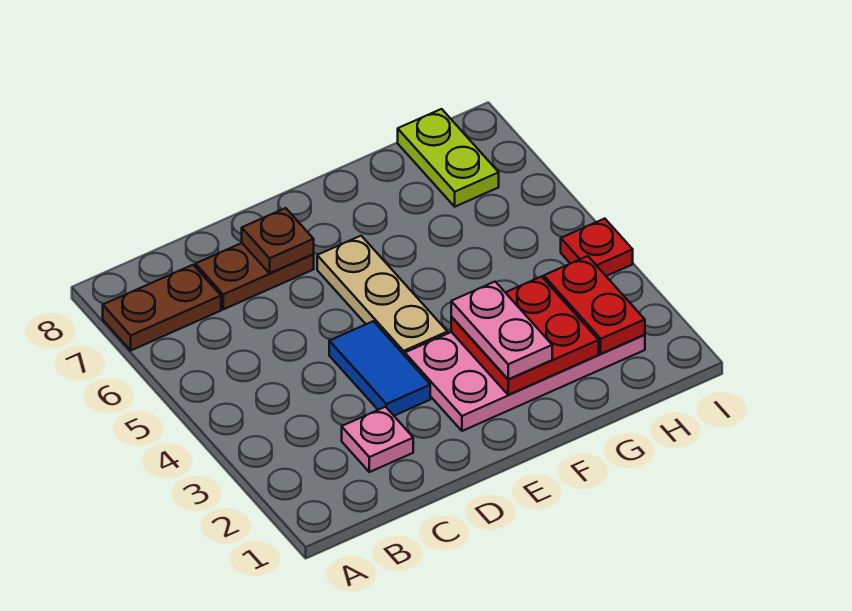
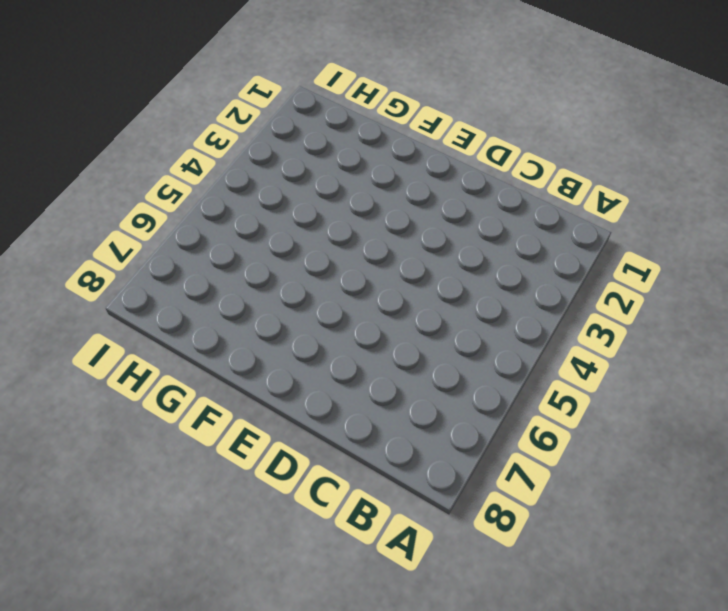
none -> brown plate A7:B7 level 1
none -> pink plate C2 level 1
none -> brown plate C7:D7 level 1

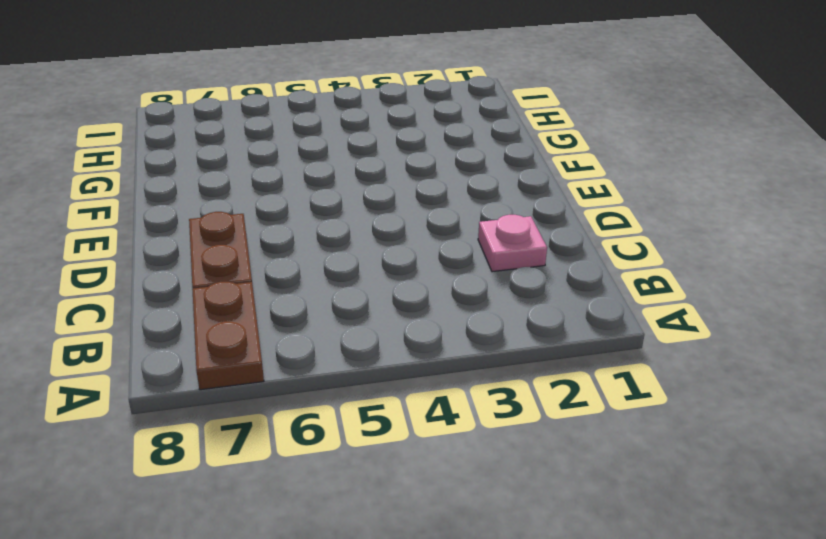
none -> blue tile D3:D4 level 1
none -> pink plate E2:H3 level 1
none -> tan plate E4:E6 level 1

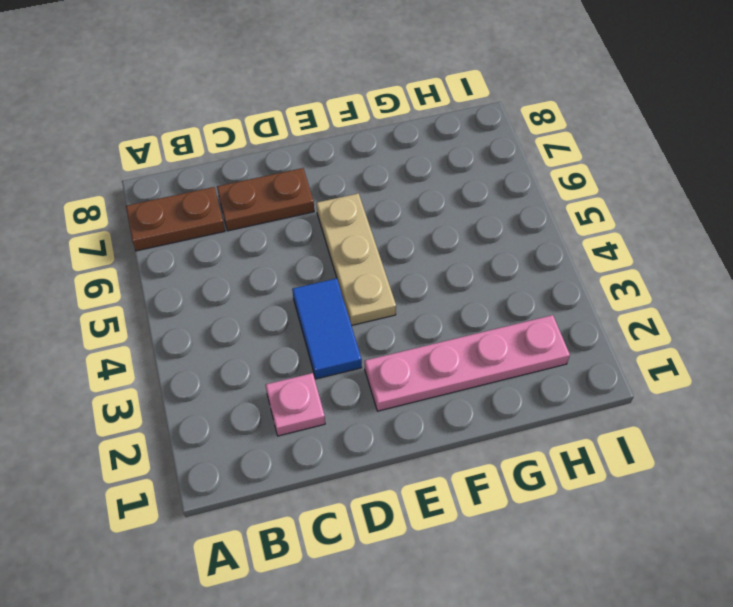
pink plate E2:H2 level 1 -> pink plate E2:H3 level 1
none -> lime plate H7:H8 level 1
none -> red plate I4 level 1
none -> brown plate D7 level 2

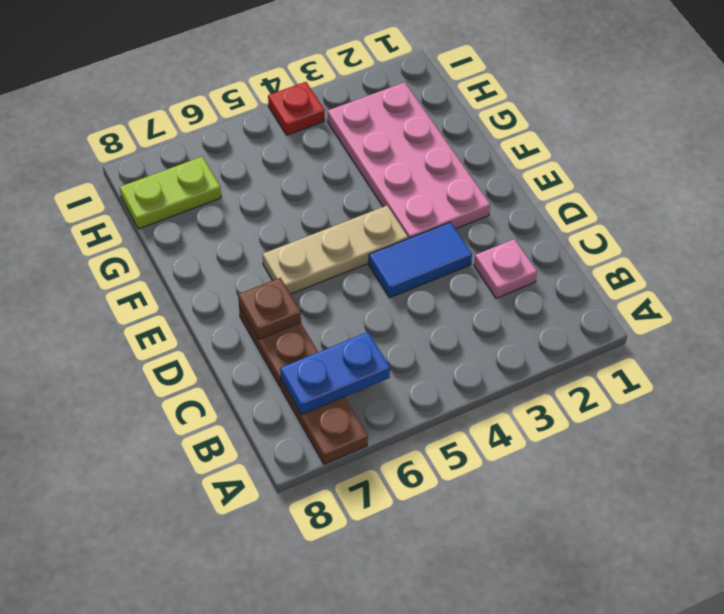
blue plate B6:B7 level 2 -> none
none -> red plate F2:G3 level 2
none -> red plate H2:H3 level 2
none -> pink plate F2:F3 level 3

